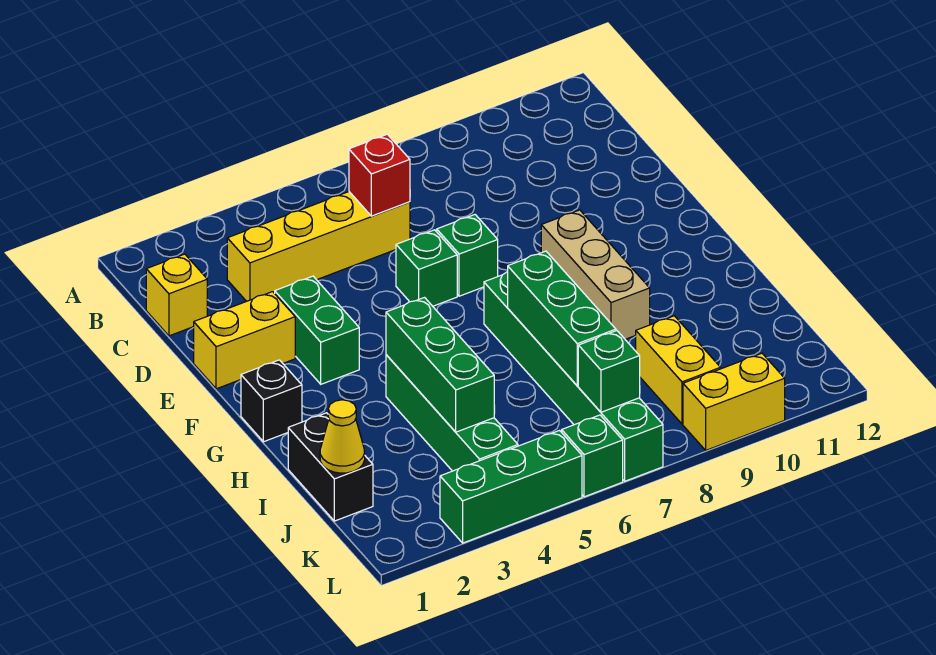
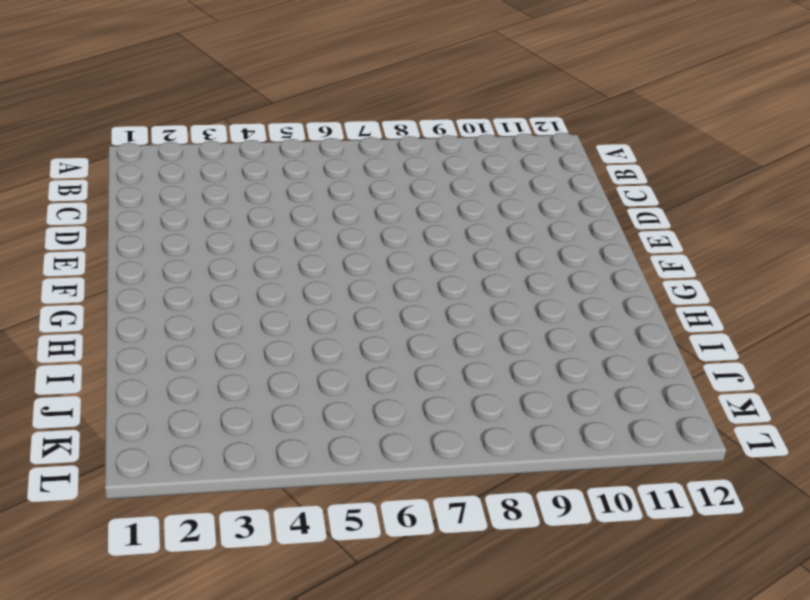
none -> yellow brick C1 level 1
none -> yellow brick C3:C6 level 1
none -> yellow brick E1:E2 level 1

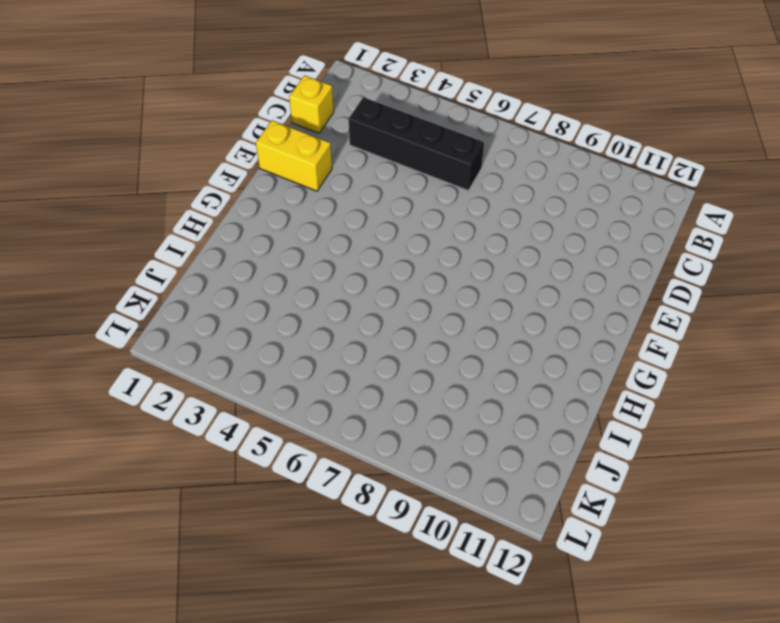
black brick C3:C6 level 1 -> yellow brick C3:C6 level 1
none -> green brick E3:F3 level 1
none -> green brick E6 level 1
none -> green brick E7 level 1

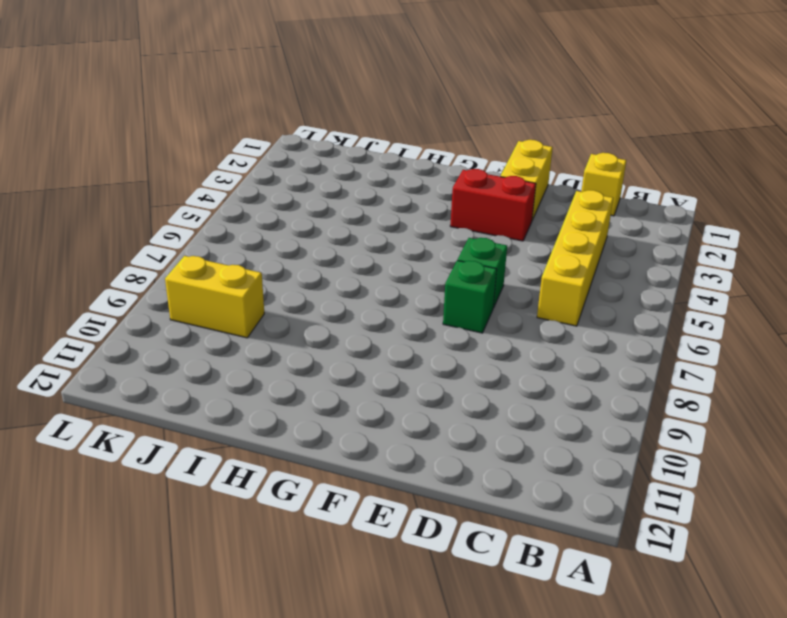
red brick E3:F3 level 1 -> green brick E3:F3 level 1
none -> tan brick F9:H9 level 1
none -> black brick G1 level 1
none -> green brick G7:L7 level 1

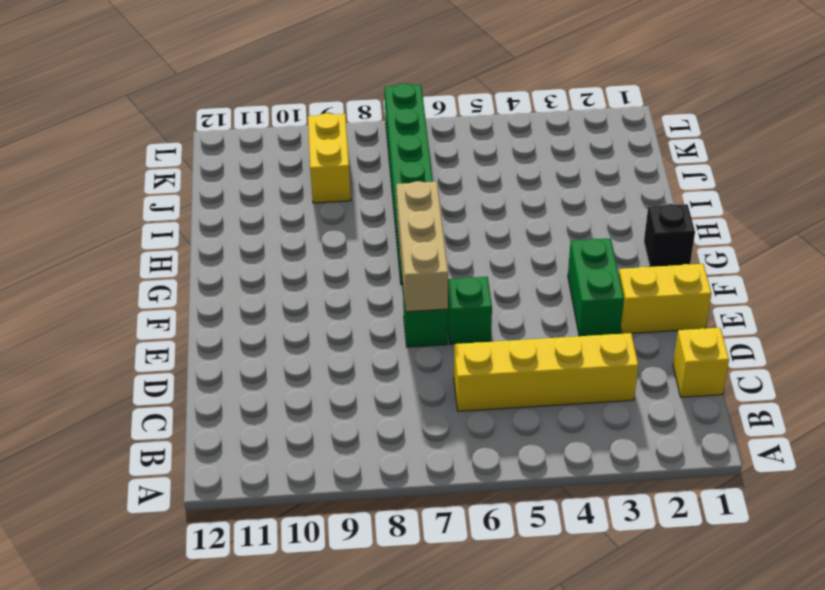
tan brick E7:G7 level 2 -> tan brick F9:H9 level 1
none -> green brick H4:K4 level 1
none -> black brick I1:J1 level 1
none -> green brick L3:L5 level 1

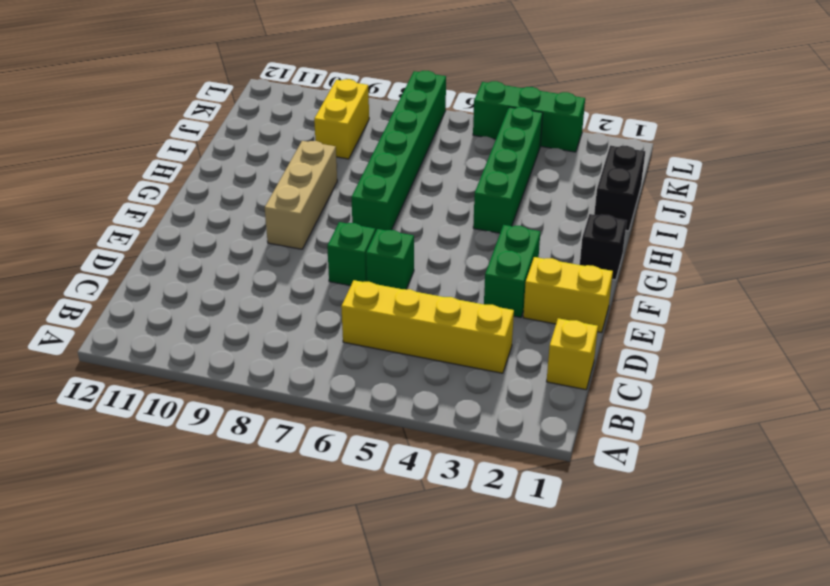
none -> green brick L6 level 1
none -> yellow brick L9:L10 level 1
none -> red brick C6 level 2

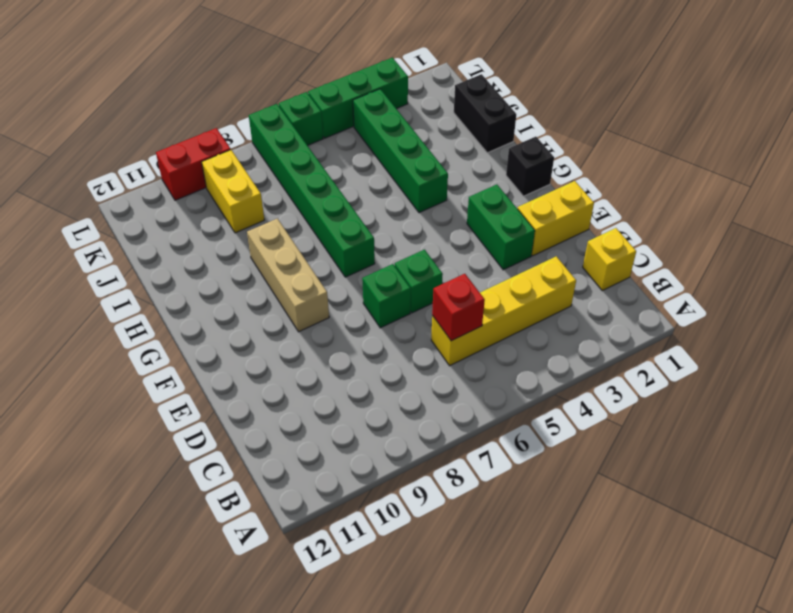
red brick L9:L10 level 1 -> yellow brick L9:L10 level 1
none -> green brick H4:J4 level 2
none -> green brick H7:J7 level 2
none -> yellow cone J1 level 2

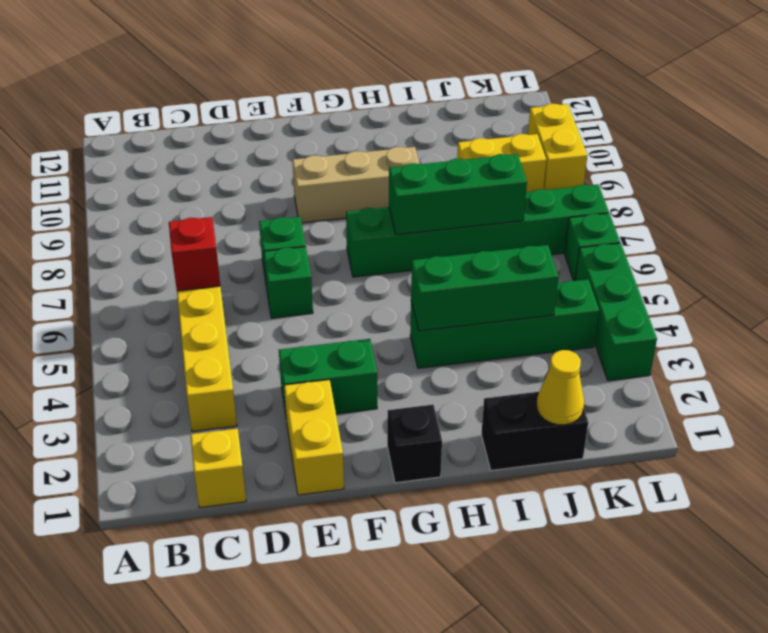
none -> green brick K7 level 2

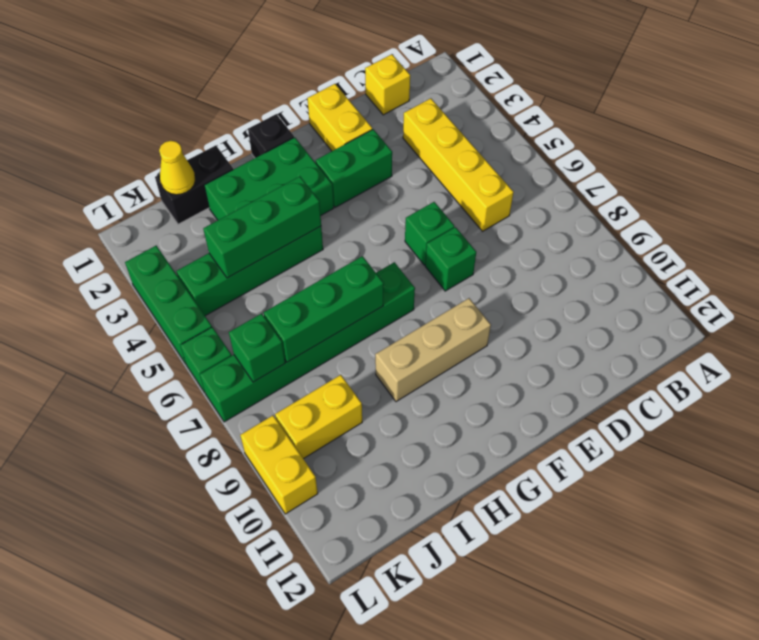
green brick G2:I3 level 1 -> none
none -> red brick C6 level 2

